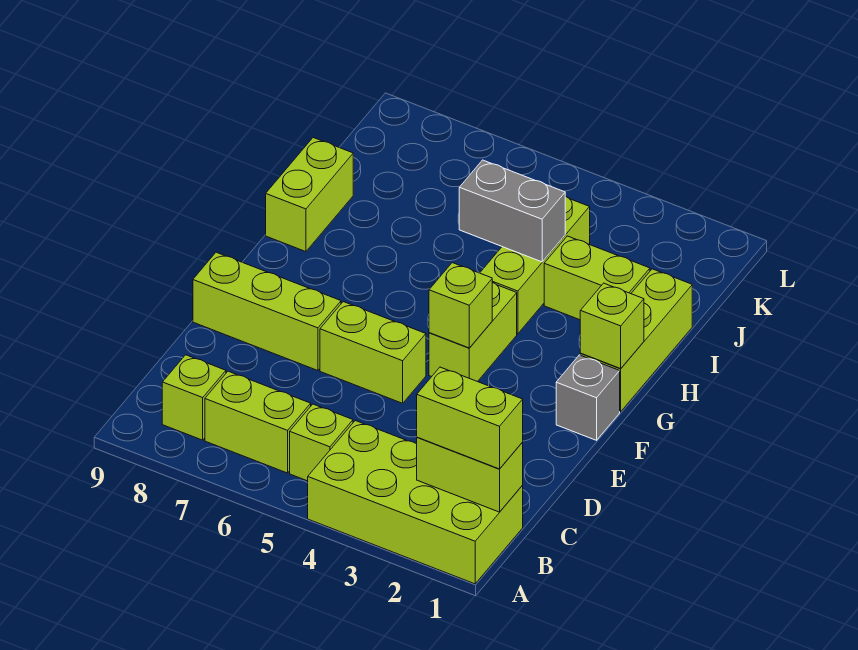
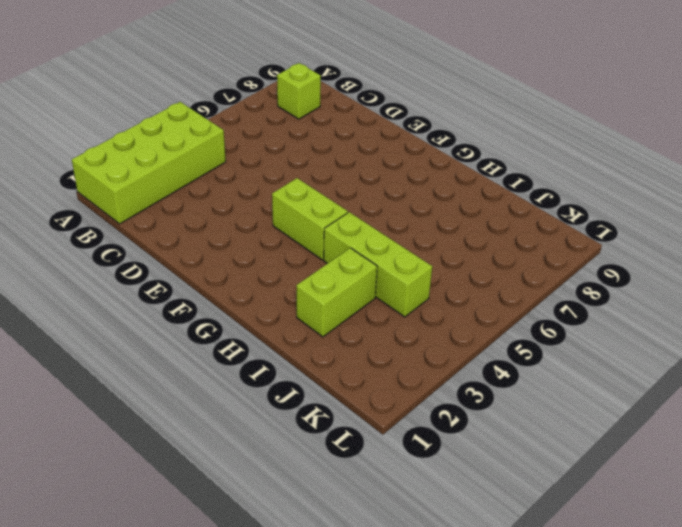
none -> lime brick B5 level 1
none -> lime brick B6:B7 level 1
none -> lime brick E5:E6 level 1

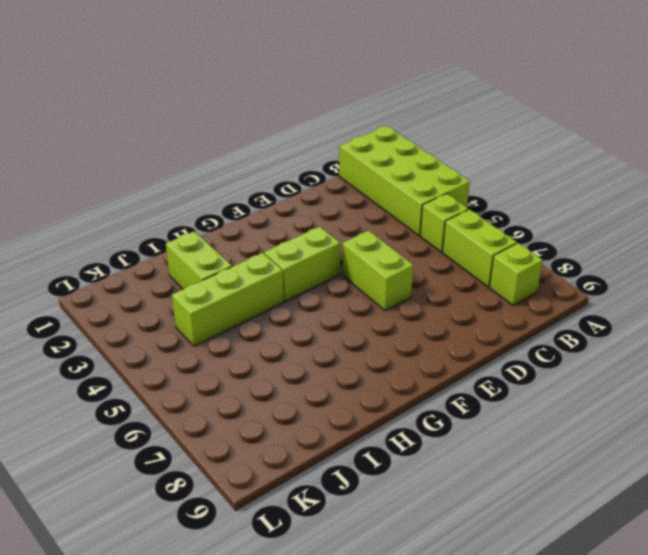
none -> lime brick E7:E9 level 1
none -> grey brick F1 level 1
none -> lime brick G1:I1 level 1

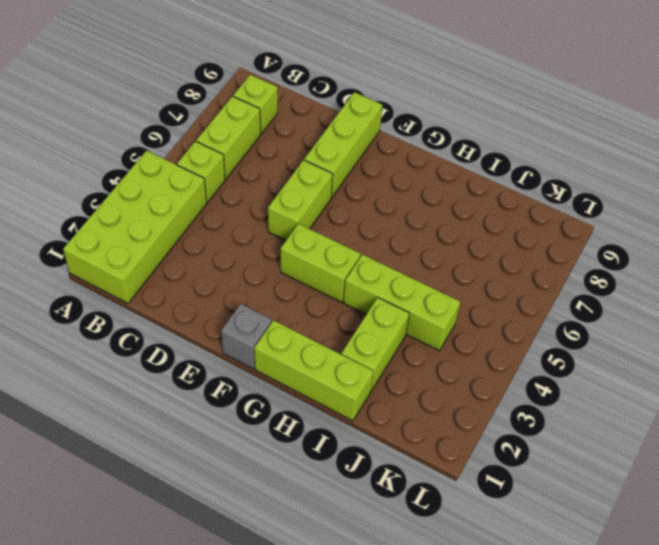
none -> lime brick H9:I9 level 1
none -> lime brick B1:B2 level 2
none -> lime brick F4 level 2

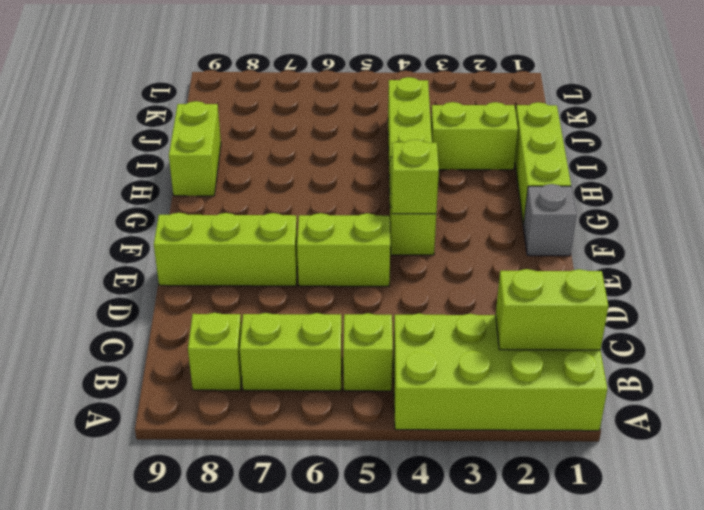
none -> lime brick G1 level 2
none -> grey brick I4:I5 level 2
none -> lime brick B1:B2 level 3

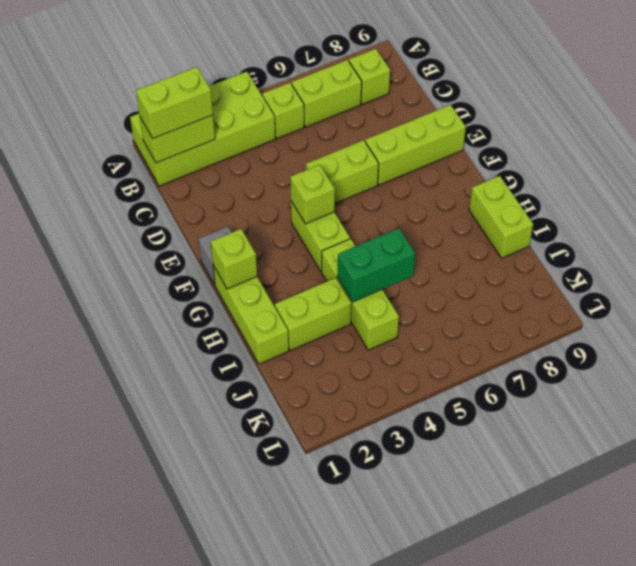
green brick I4:I5 level 2 -> grey brick I4:I5 level 2

